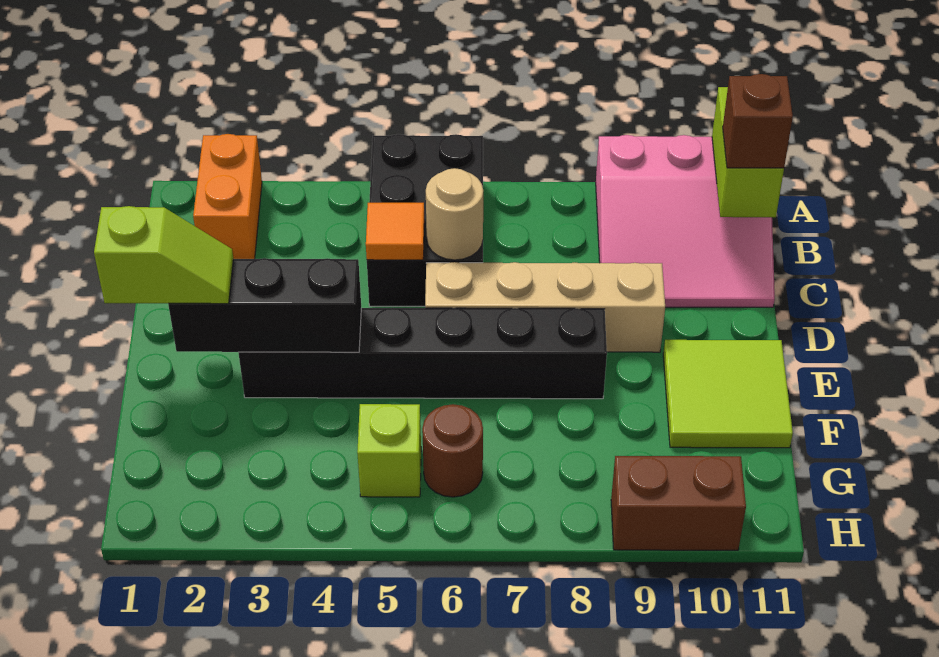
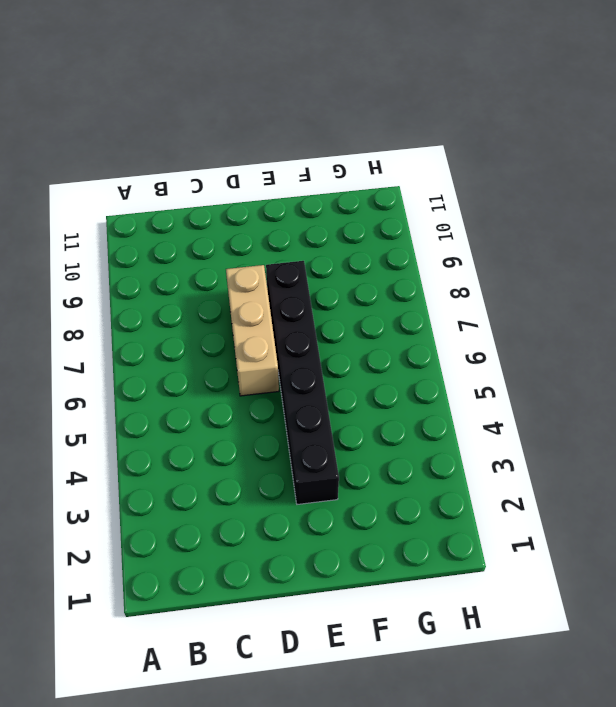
tan brick D6:D8 level 1 -> tan brick D6:D9 level 1
none -> orange brick A2:B2 level 1
none -> black brick A5:C6 level 1
none -> pink slope A9:C11 level 1 top A

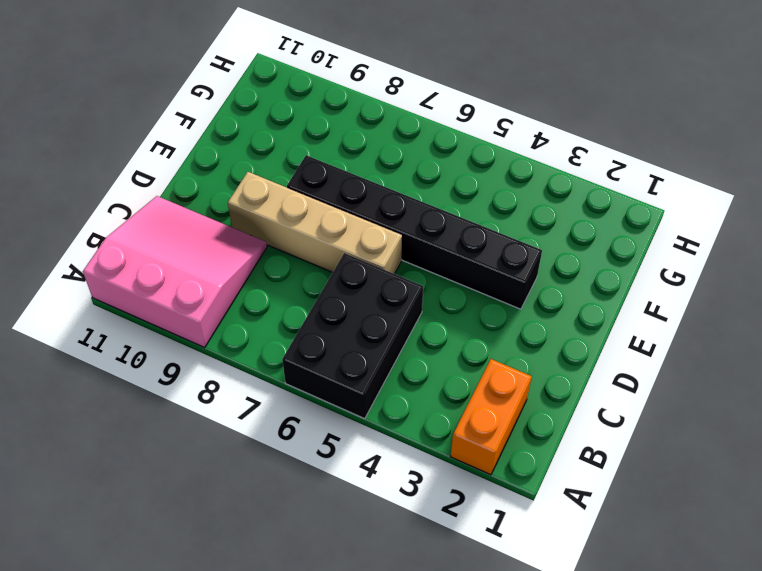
none -> lime tile E10:F11 level 1
none -> lime brick G5 level 1
none -> brown round brick G6 level 1

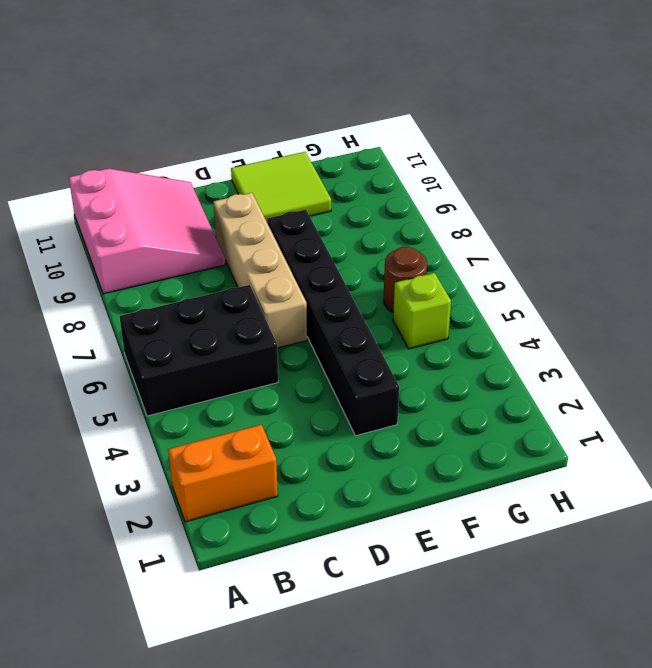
none -> brown brick H9:H10 level 1
none -> lime brick A11:B11 level 2
none -> orange tile C5 level 2

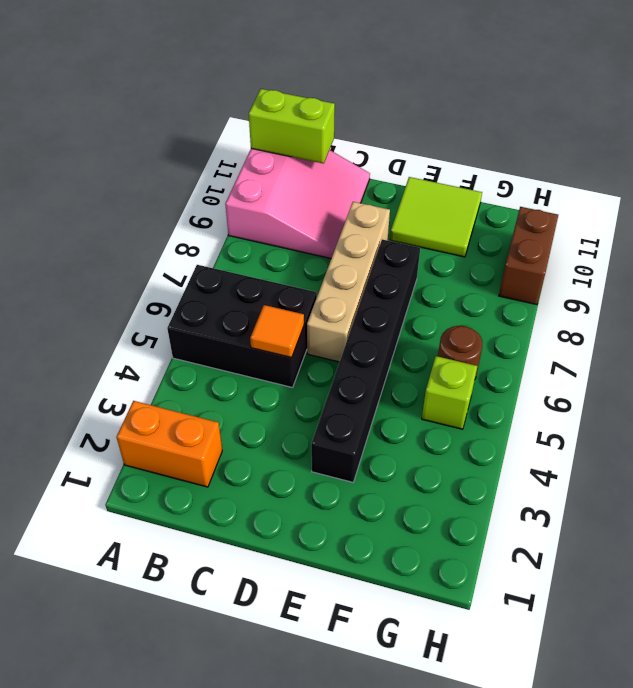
none -> tan round brick C6 level 2
none -> black brick E2:E4 level 2
none -> brown brick B11 level 3

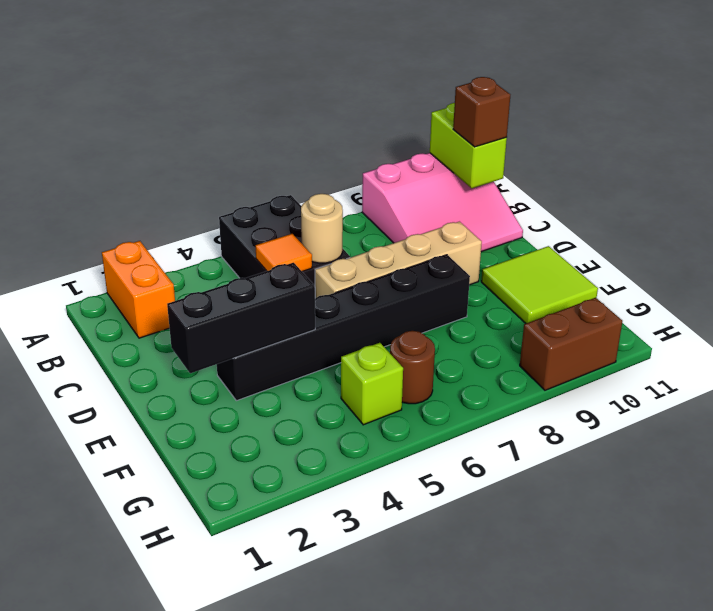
none -> lime slope E1:E2 level 3 top 1

